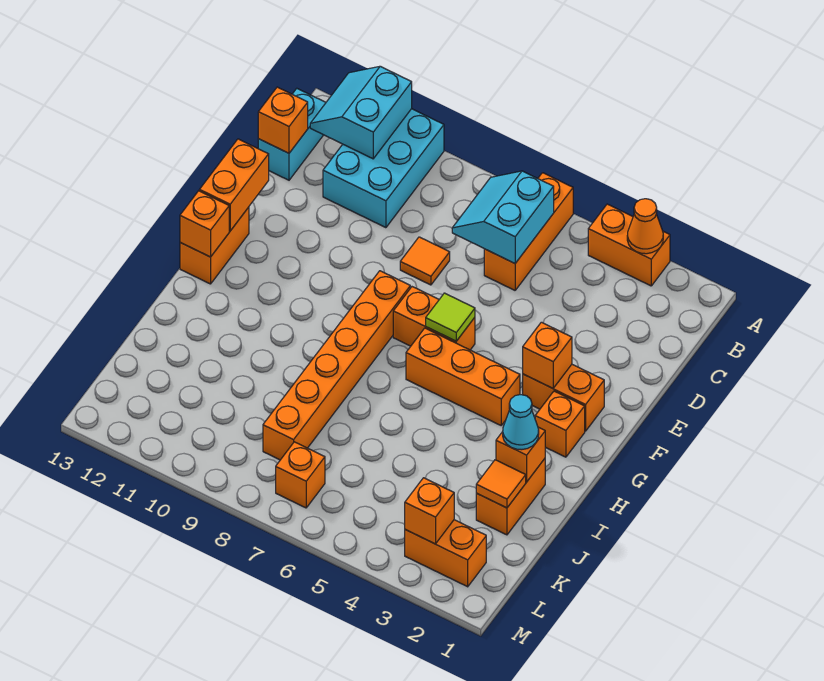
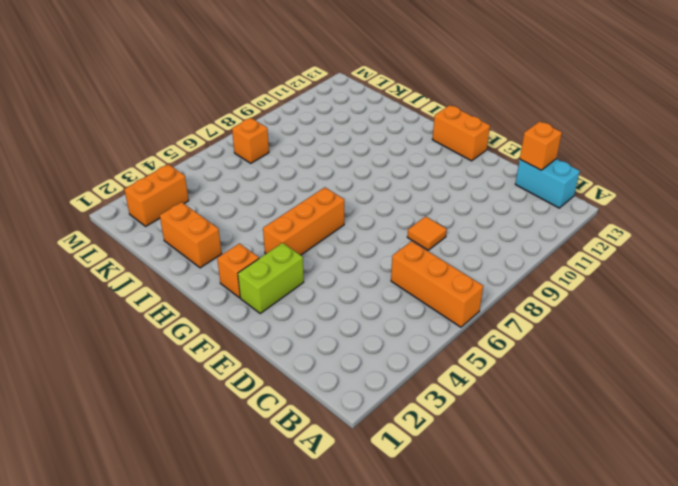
lime brick F2:F3 level 1 -> orange brick F2:F3 level 1
none -> orange brick A3:A4 level 1
none -> cyan brick A10:C11 level 1
none -> orange brick F6:F7 level 1

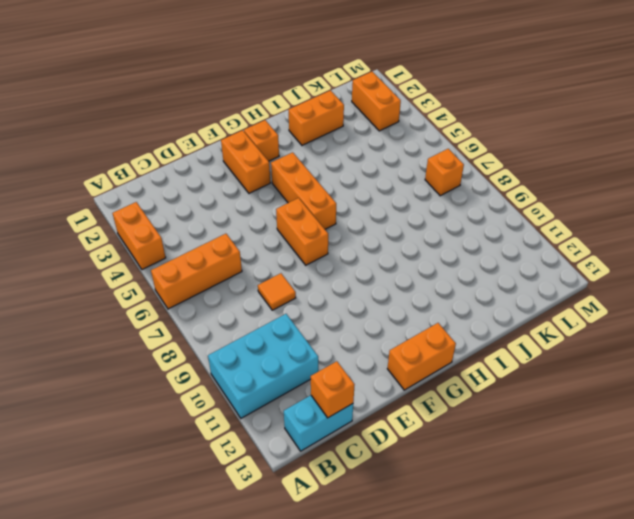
none -> orange brick F8:K8 level 1
none -> orange cone A3 level 2
none -> cyan slope A11:B12 level 2 top 11

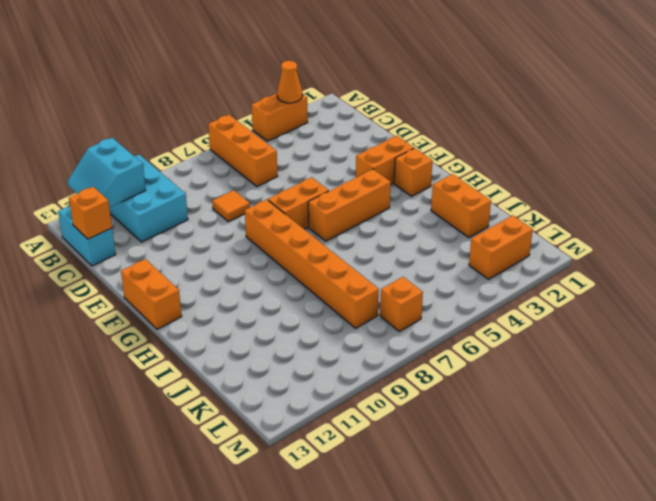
none -> cyan slope B6:C7 level 2 top 6
none -> orange brick E13:F13 level 2
none -> orange brick F3 level 2

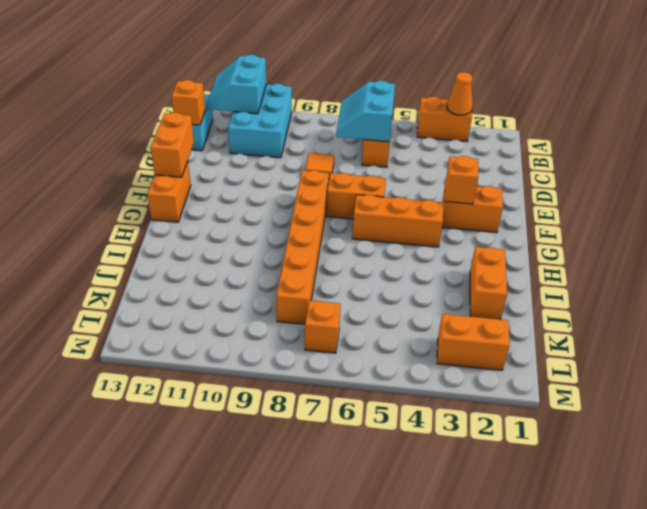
none -> orange brick G2 level 1
none -> lime tile F6 level 2
none -> orange brick G13 level 2

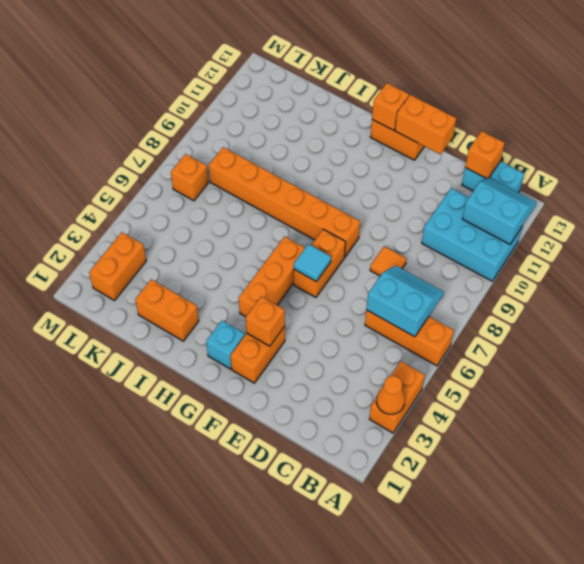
cyan tile F6 level 2 -> lime tile F6 level 2
cyan brick G2 level 1 -> orange brick G2 level 1
none -> orange brick I2 level 2
none -> orange tile J2 level 2
none -> orange brick L3 level 2

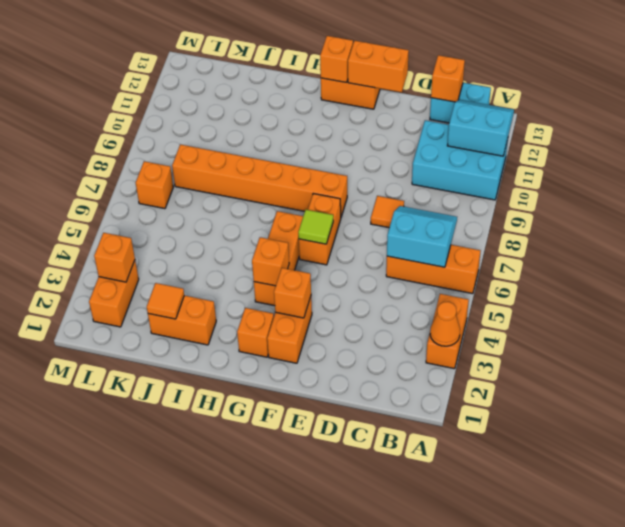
orange brick G4 level 2 -> orange brick I2 level 2
none -> cyan cone I2 level 3

